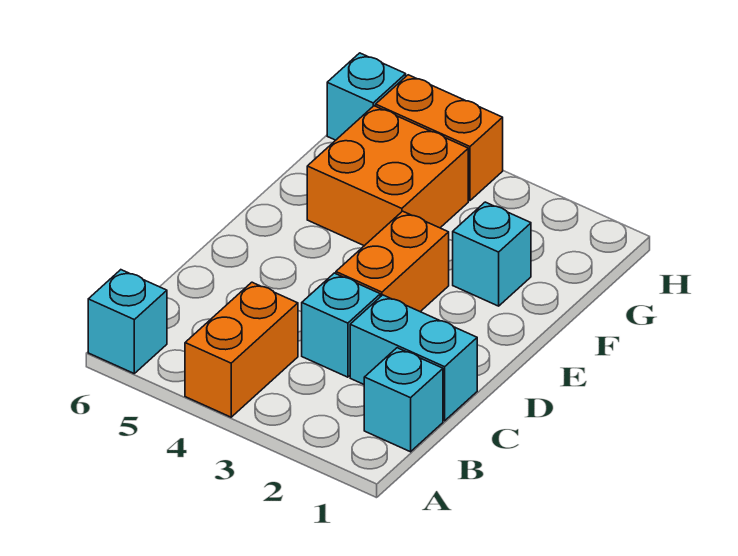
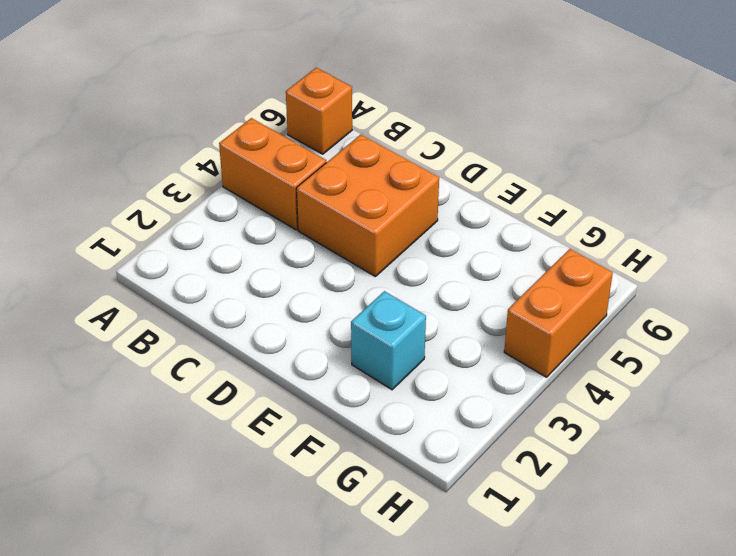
orange brick A6 level 1 -> cyan brick A6 level 1
orange brick C4:D5 level 1 -> orange brick F4:G5 level 1
none -> cyan brick B1 level 1
none -> cyan brick C1:C2 level 1

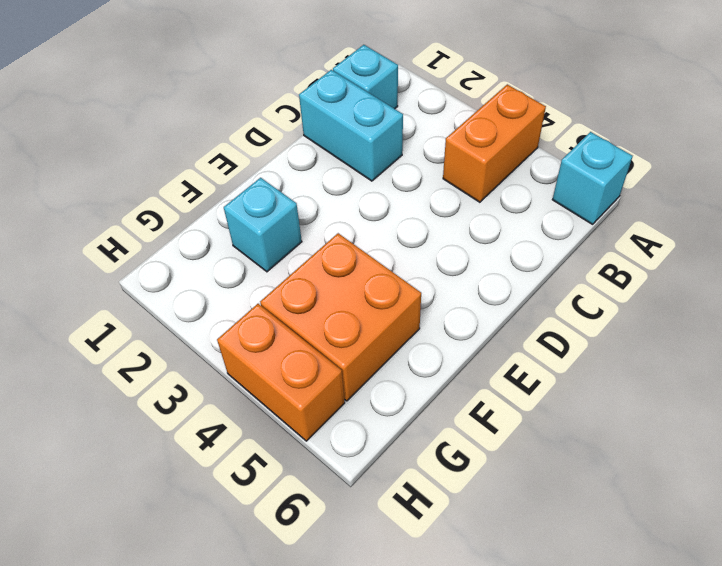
none -> cyan brick C3 level 1
none -> orange brick D3:E3 level 1

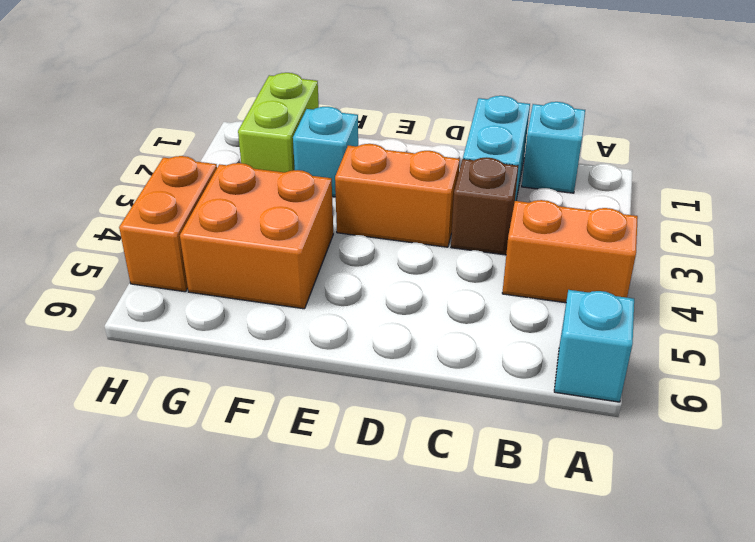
brown brick C3 level 1 -> cyan brick C3 level 1
lime brick G1:G2 level 1 -> none
none -> cyan brick H6 level 1

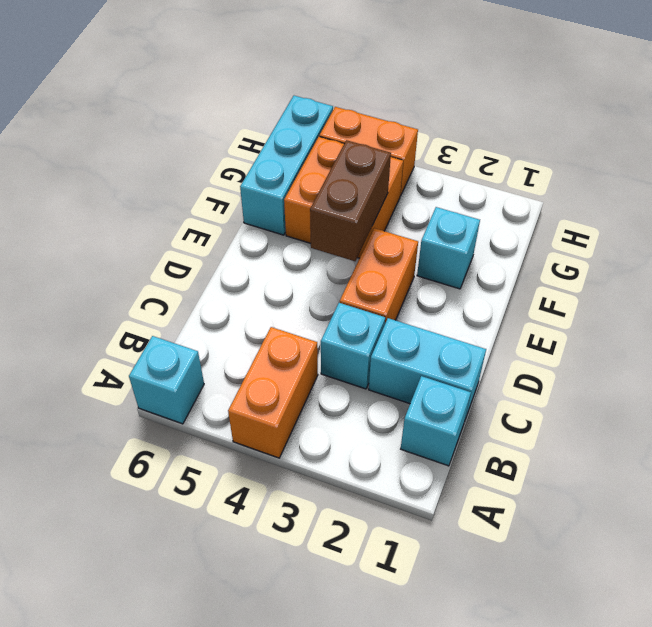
brown brick E4:F4 level 2 -> none
cyan brick F6:H6 level 1 -> cyan brick H6 level 1

